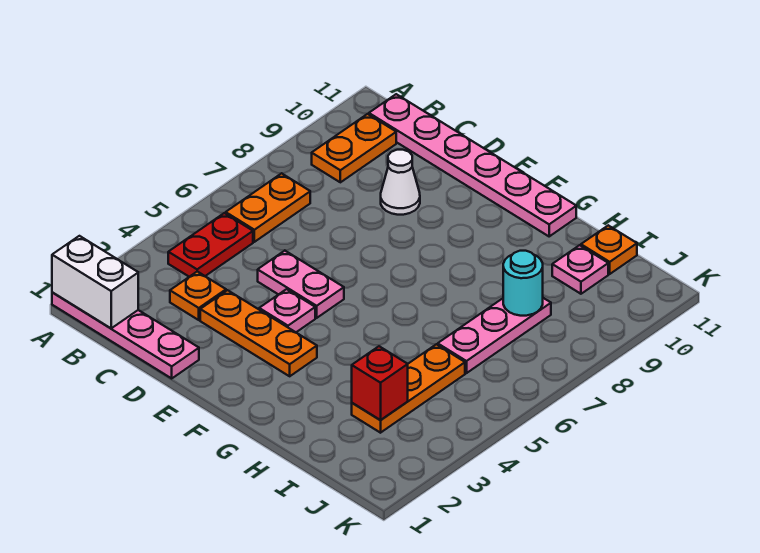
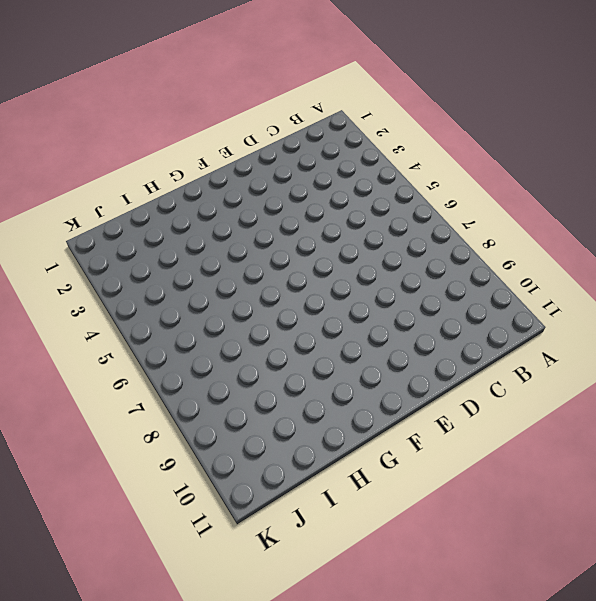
none -> pink plate A1:D1 level 1
none -> red plate B4:B5 level 1
none -> orange plate B6:B7 level 1

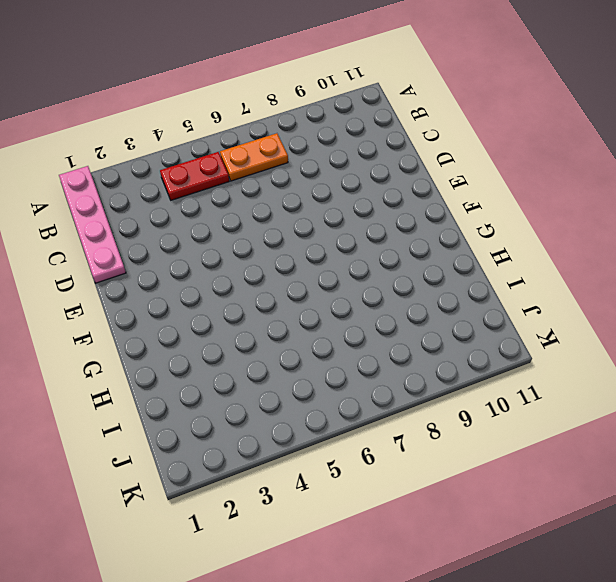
none -> orange plate B9:B10 level 1
none -> pink plate B11:G11 level 1
none -> orange plate C3 level 1

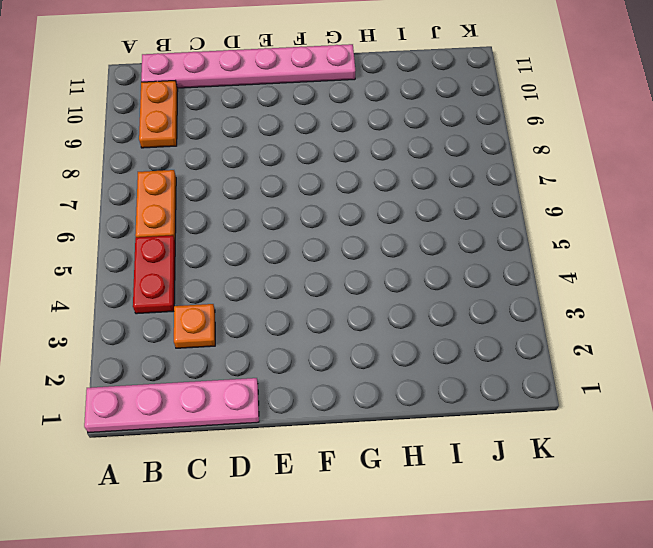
none -> orange plate D3:F3 level 1
none -> pink plate D5:E5 level 1
none -> white cone D9 level 1

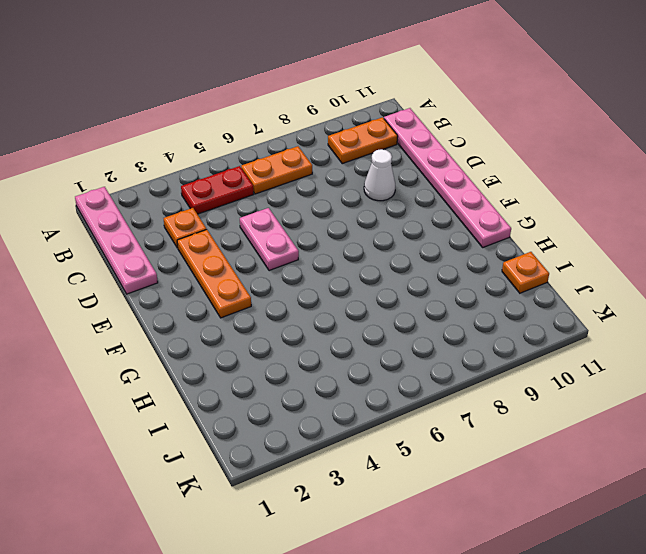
none -> pink plate E4 level 1
none -> orange plate I3:I5 level 1
none -> pink plate I6:I8 level 1

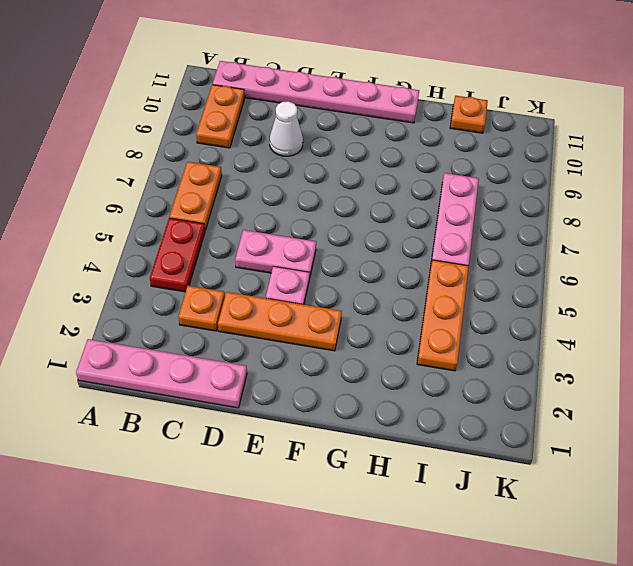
none -> pink plate I10 level 1
none -> white brick A1:B1 level 2
none -> red brick I3 level 2

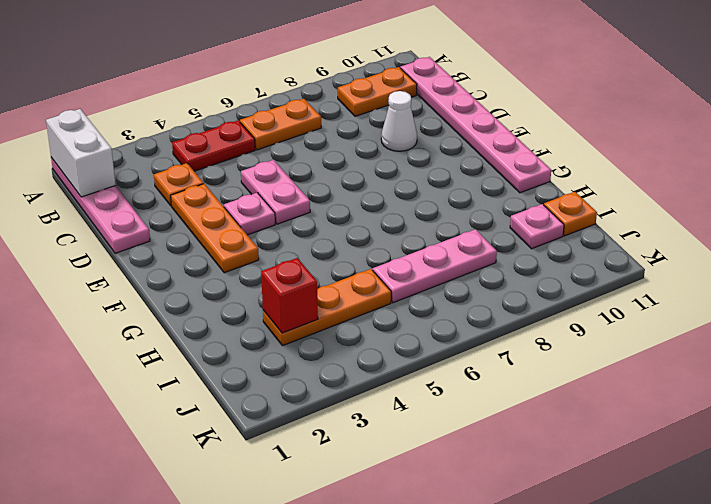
none -> cyan round brick I8 level 2

